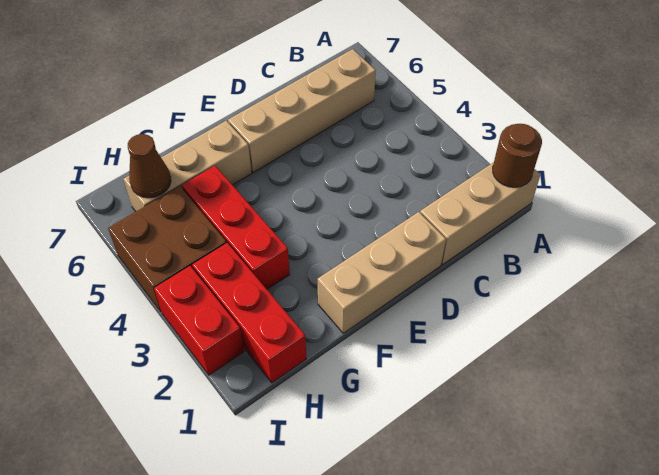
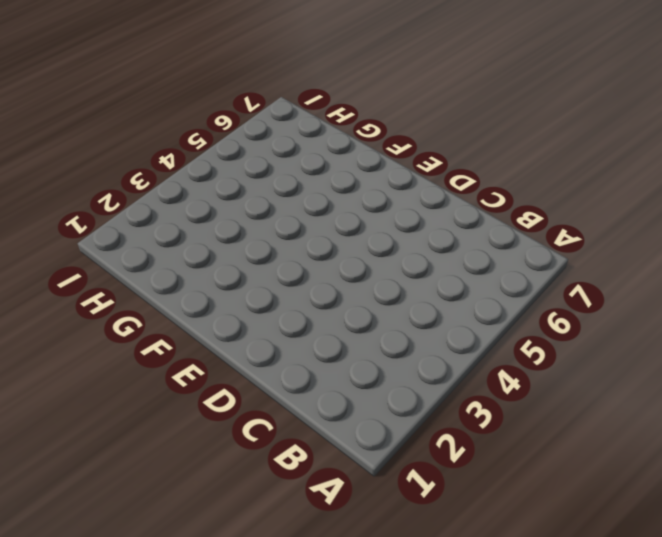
none -> tan brick A1:C1 level 1
none -> tan brick B6:E6 level 1

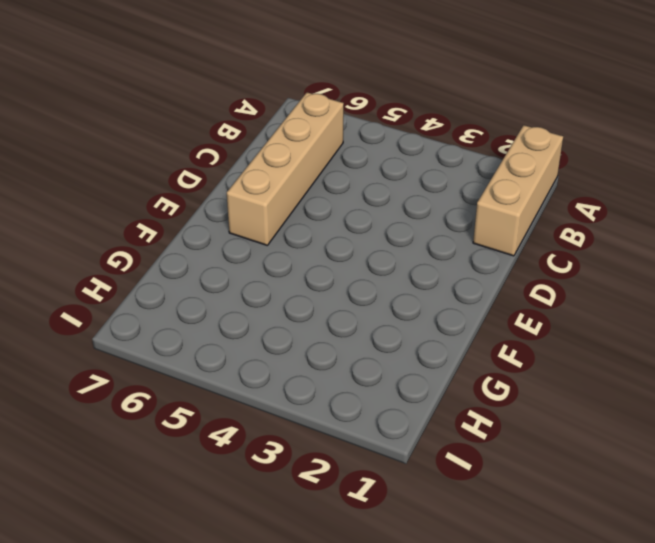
none -> tan brick D1:F1 level 1
none -> tan brick F6:H6 level 1

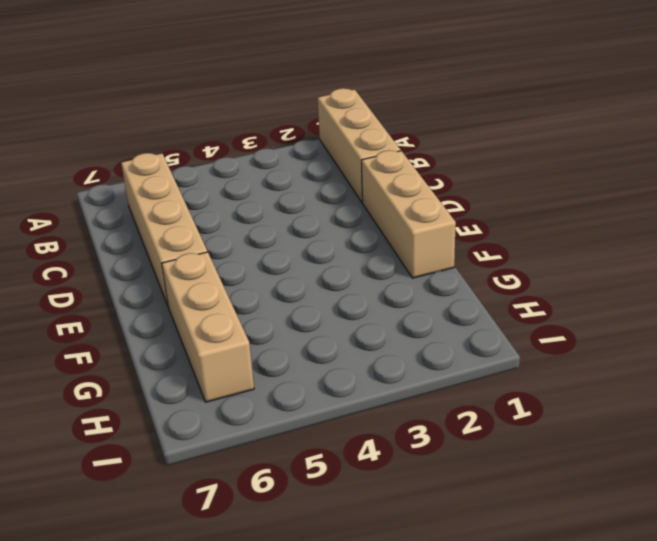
none -> red brick G3:G5 level 1
none -> red brick H1:H3 level 1

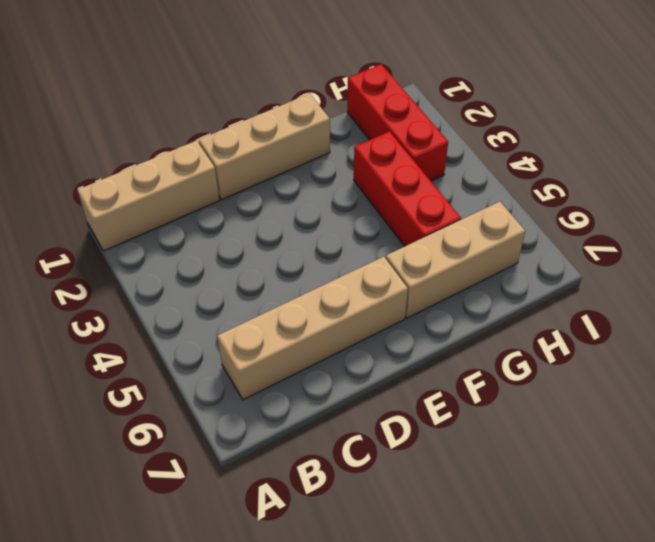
none -> brown brick H4:I5 level 1
none -> red brick I2:I3 level 1

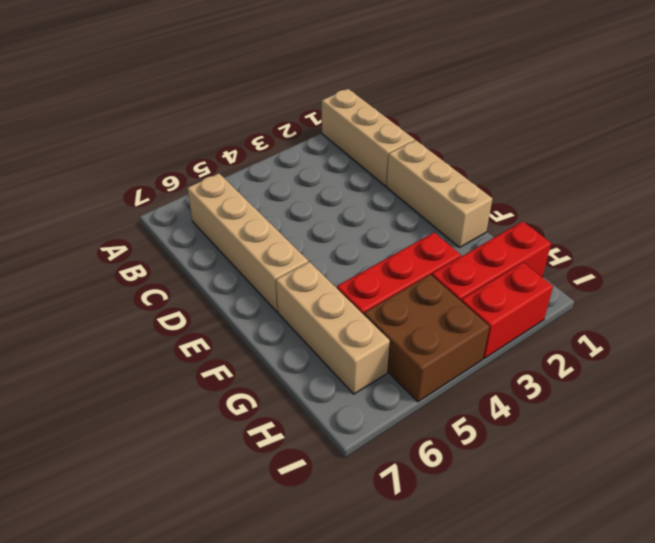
none -> brown round brick A1 level 2
none -> brown cone H6 level 2

